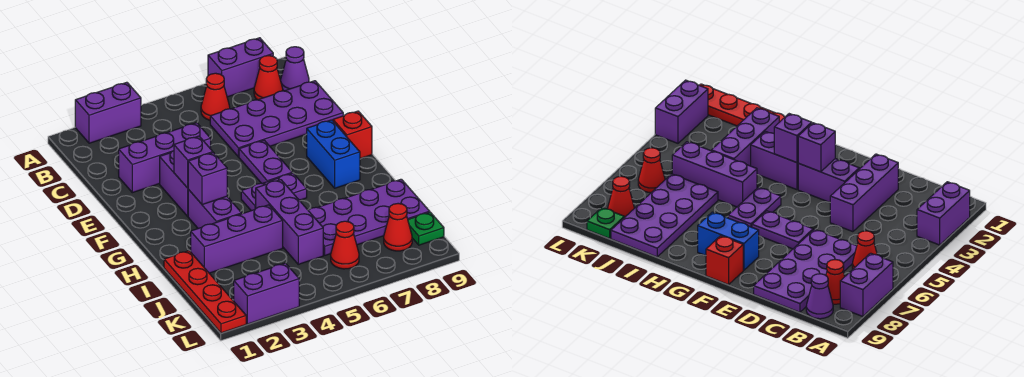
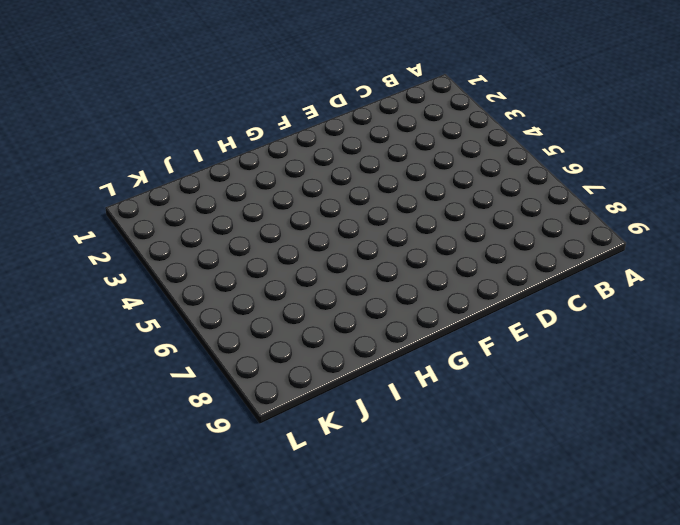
none -> purple brick A2:A3 level 1
none -> purple brick A7:A8 level 1
none -> red cone B6 level 1

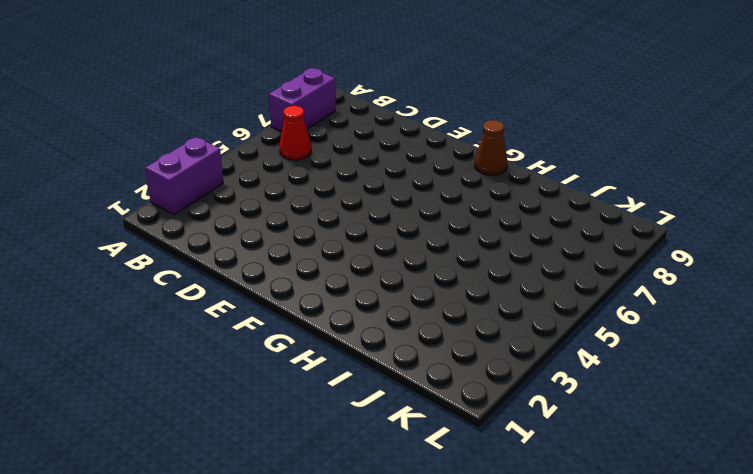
brown cone G9 level 1 -> none
none -> red cone B8 level 1
none -> purple cone B9 level 1
none -> purple plate C6:D9 level 1

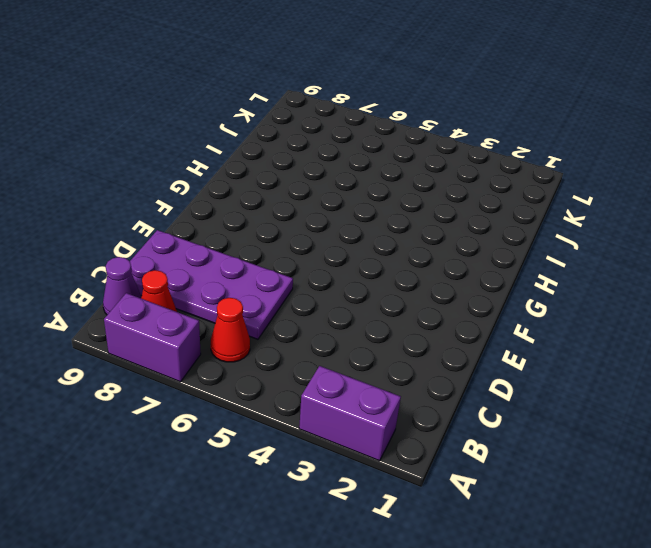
none -> purple brick D2:D4 level 1
none -> purple brick E3:F3 level 1
none -> purple plate E6:F6 level 1

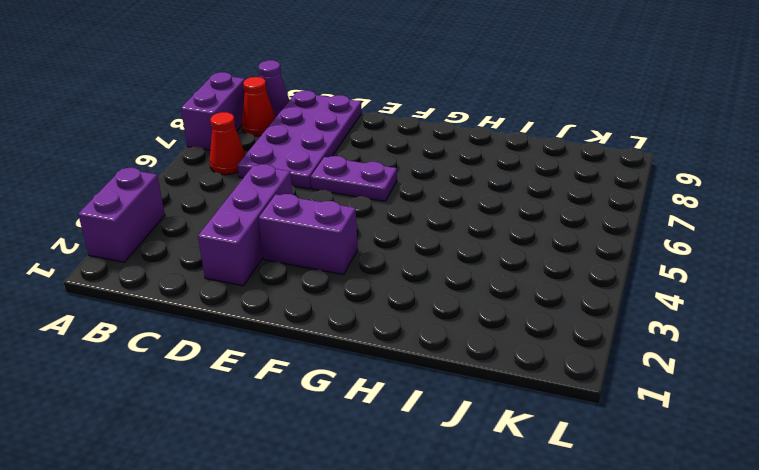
none -> blue brick F8:G8 level 1
none -> red brick F9 level 1
none -> purple brick G3:H3 level 1

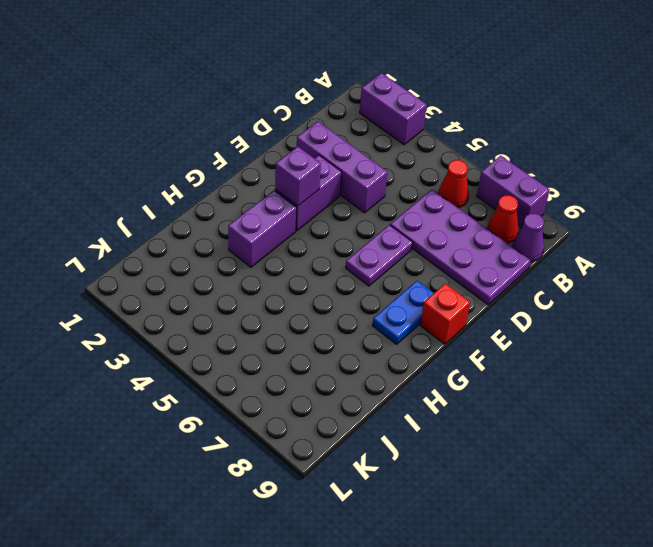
blue plate F8:G8 level 1 -> blue brick F8:G8 level 1
none -> purple plate G5:G6 level 1
none -> purple brick H5:J5 level 1
none -> red plate I1:L1 level 1

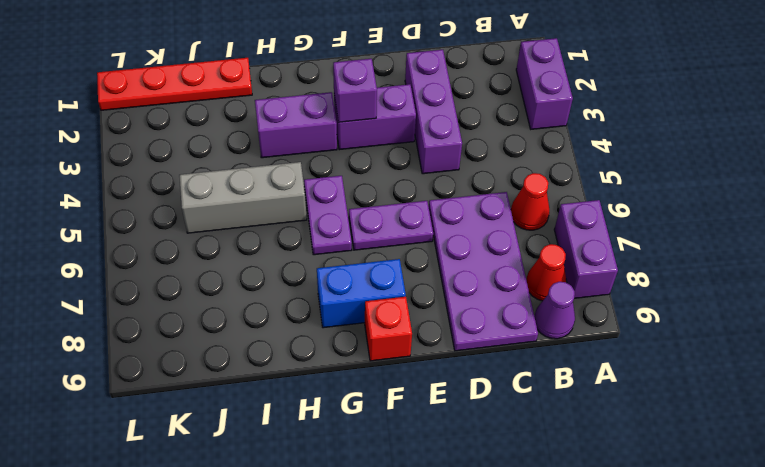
grey brick H5:J5 level 1 -> purple brick H5:J5 level 1
none -> purple brick I2:I4 level 1
none -> purple plate I6:J9 level 1
none -> red cone K6 level 1

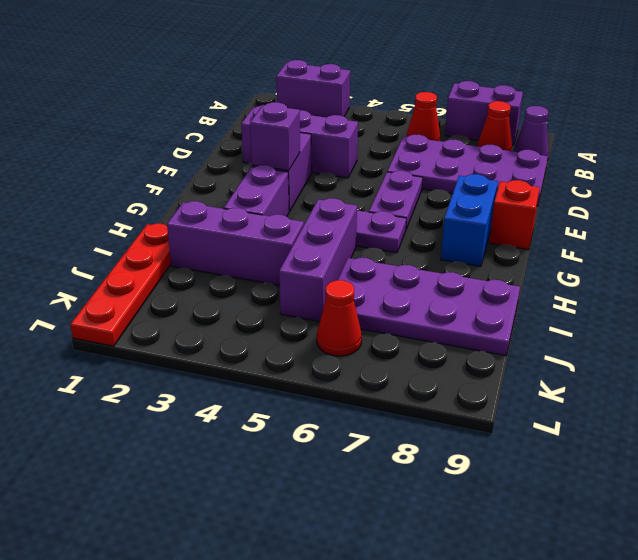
none -> red cone K8 level 1
none -> green plate K9 level 1
none -> purple brick L2:L3 level 1

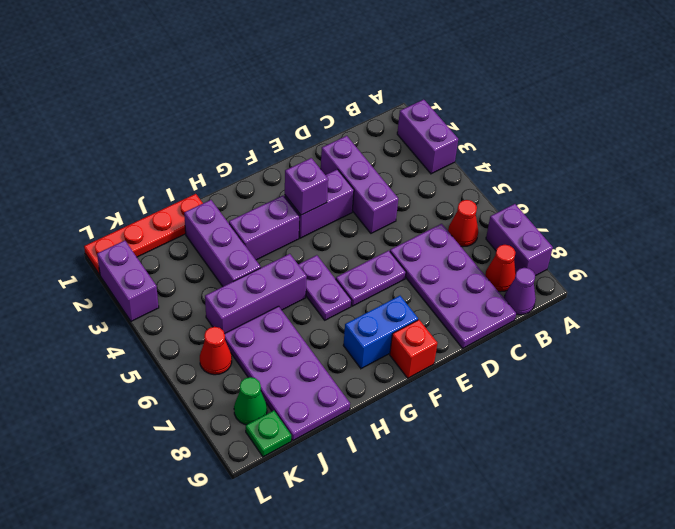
green cone K8 level 1 -> red cone K8 level 1
none -> purple brick G3 level 2

